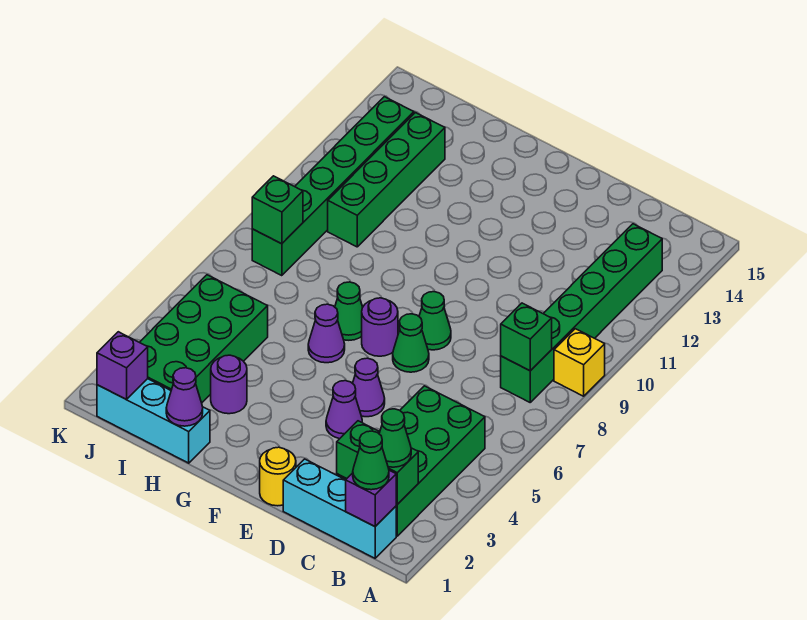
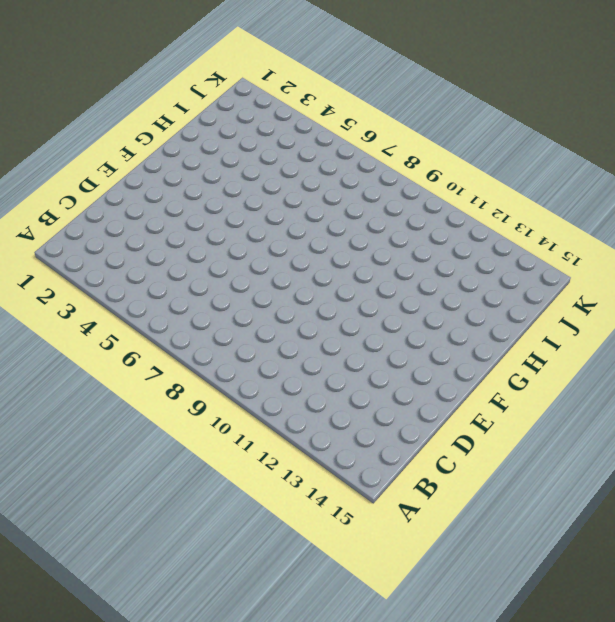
none -> yellow brick A9 level 1
none -> cyan brick B1:D1 level 1
none -> green brick B2:C5 level 1

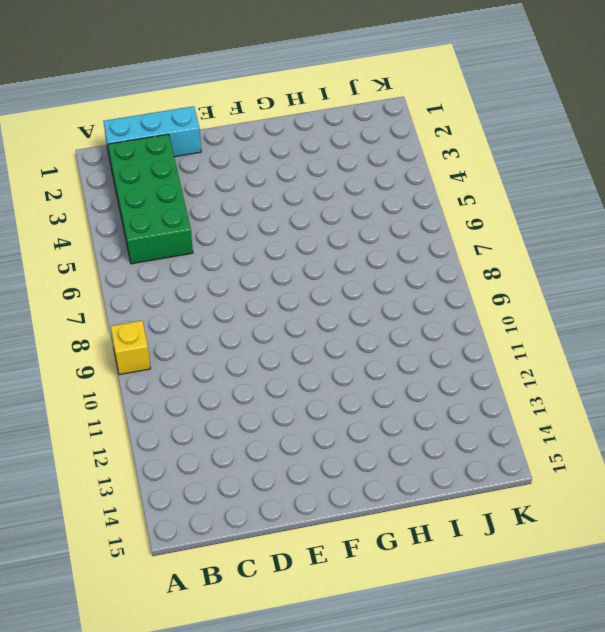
none -> green brick B8:B13 level 1
none -> yellow round brick E1 level 1
none -> purple cone E4 level 1

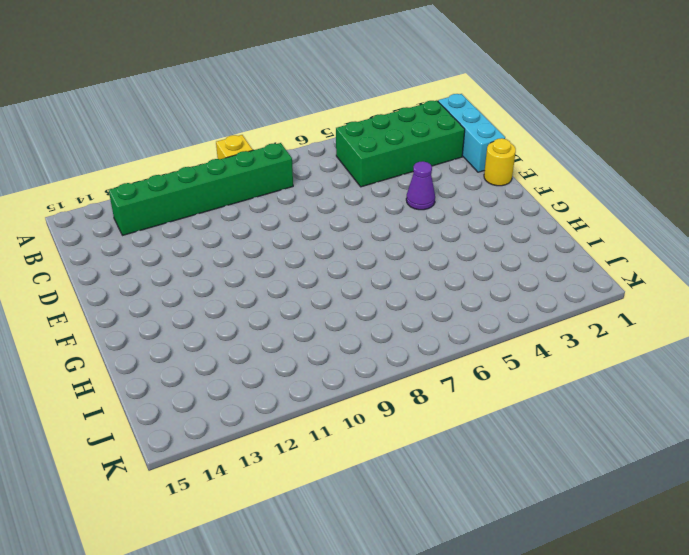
none -> purple cone E5 level 1
none -> green cone E7 level 1
none -> green cone E8 level 1

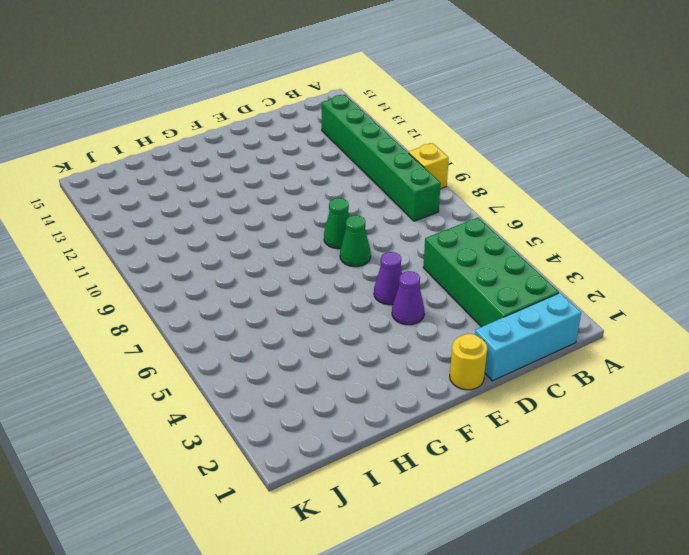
none -> purple round brick F7 level 1
none -> purple cone G6 level 1
none -> green cone G7 level 1

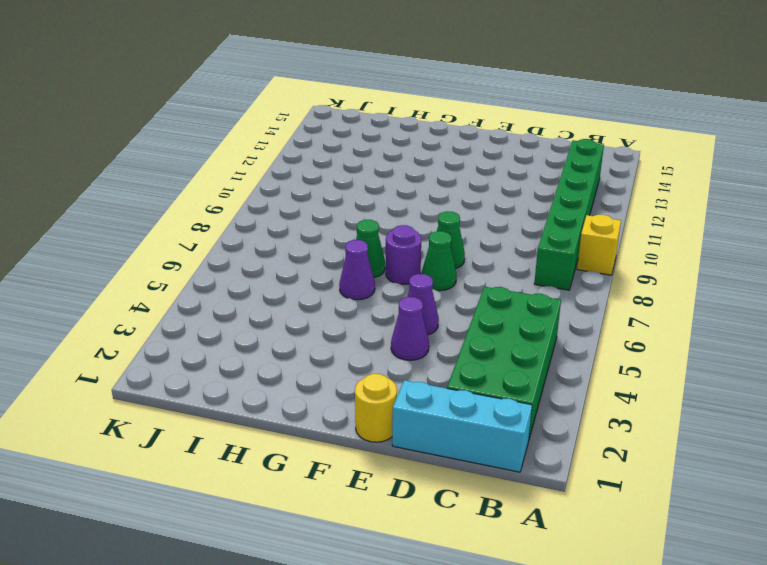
none -> cyan brick H1:J1 level 1
none -> purple round brick H3 level 1
none -> green brick I2:J5 level 1

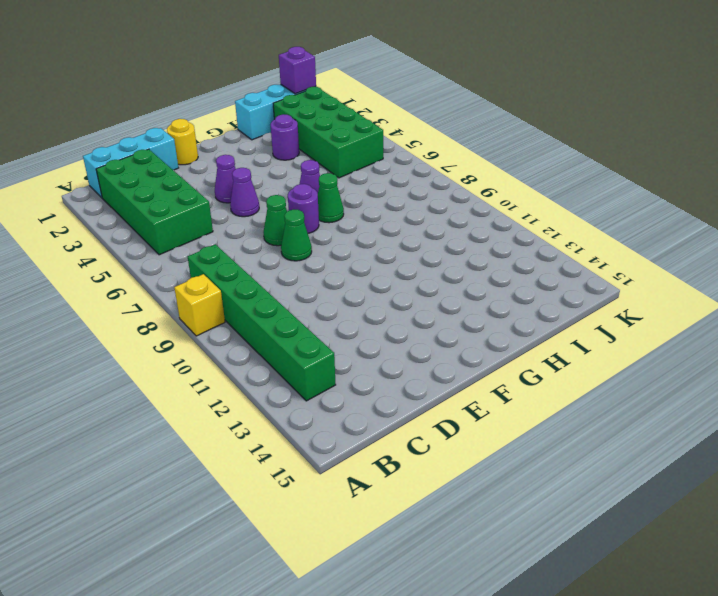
none -> green brick I10:I13 level 1
none -> green brick J8:J13 level 1
none -> purple brick B1 level 2

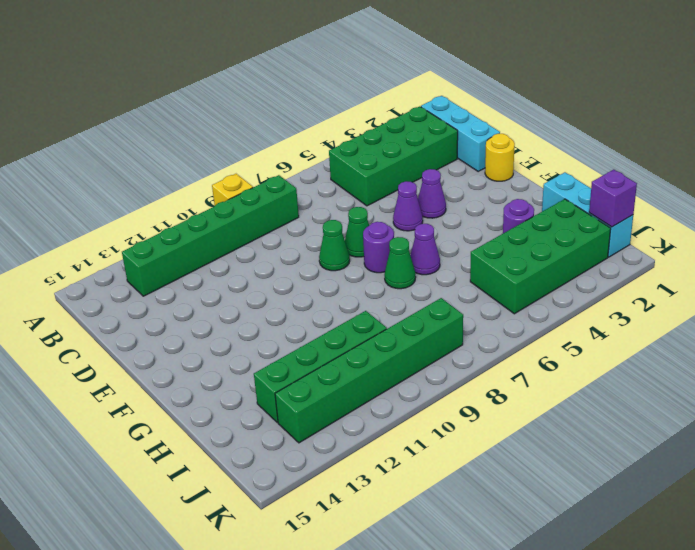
none -> purple brick B1 level 2
none -> green brick B2:C2 level 2
none -> green brick B8 level 2

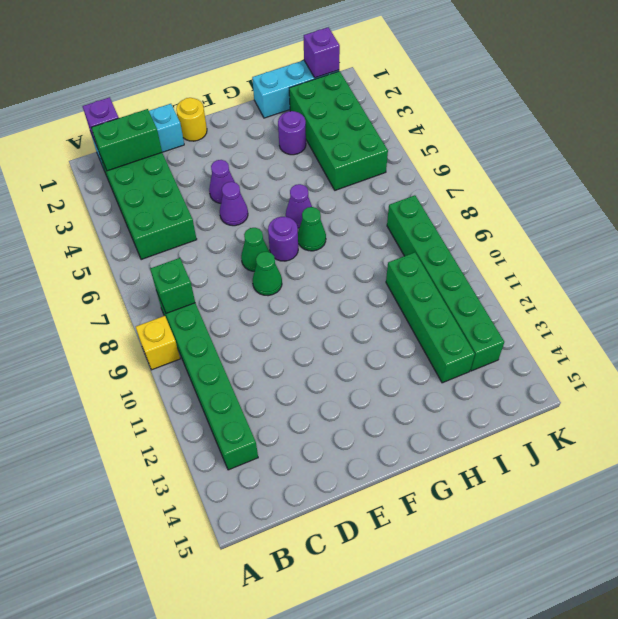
none -> purple cone H1 level 2
none -> green brick J8 level 2
none -> green cone B1 level 3

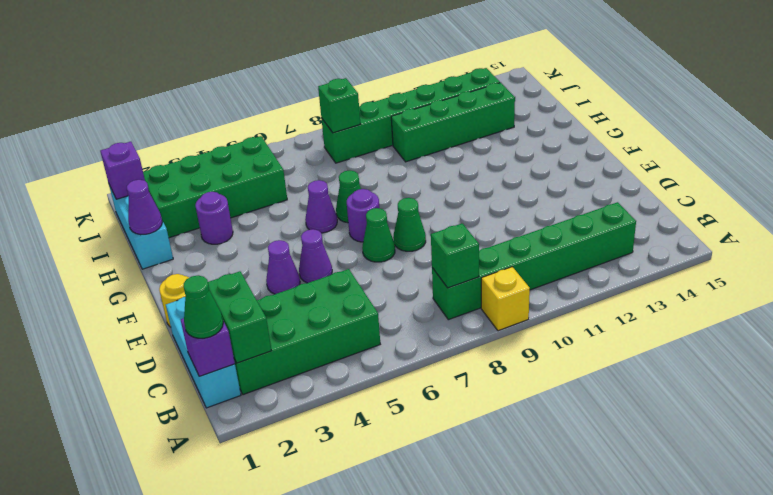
none -> green cone B2 level 3

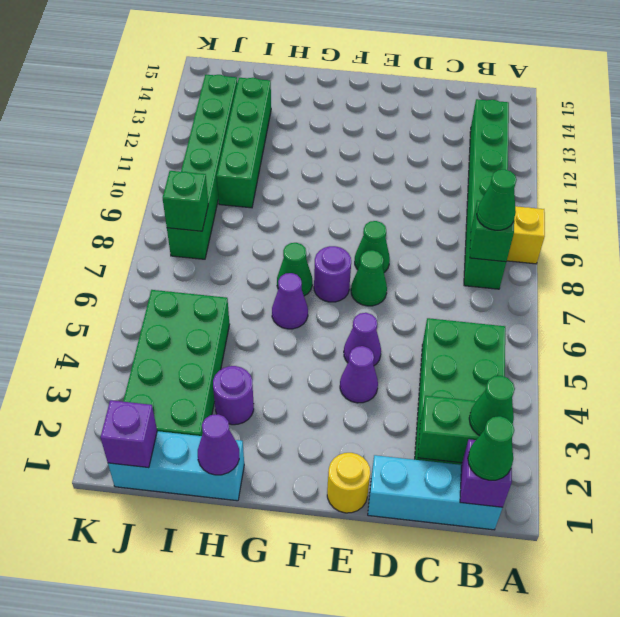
green cone B8 level 3 -> none

